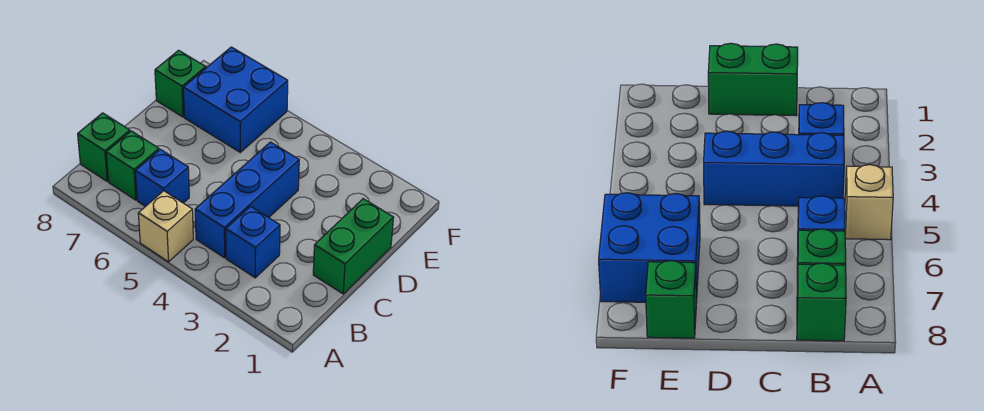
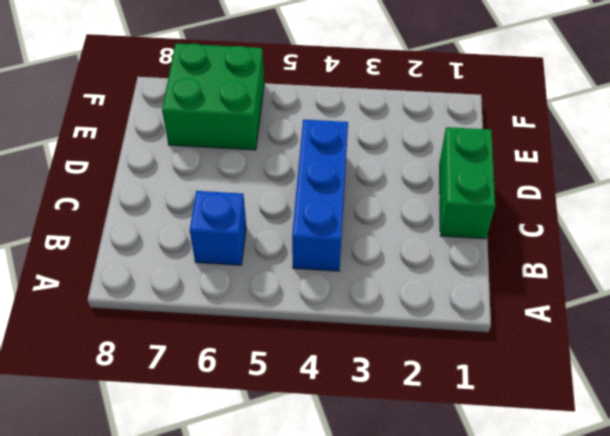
green brick E6:F7 level 1 -> blue brick E6:F7 level 1
none -> tan brick A5 level 1
none -> blue brick B3 level 1

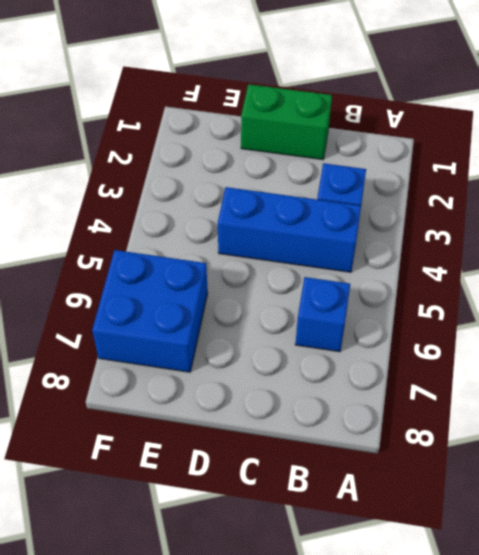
none -> tan brick A5 level 1
none -> green brick B7 level 1

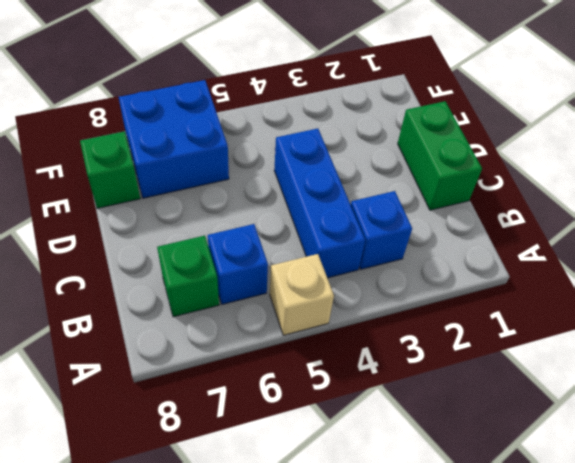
none -> green brick B8 level 1

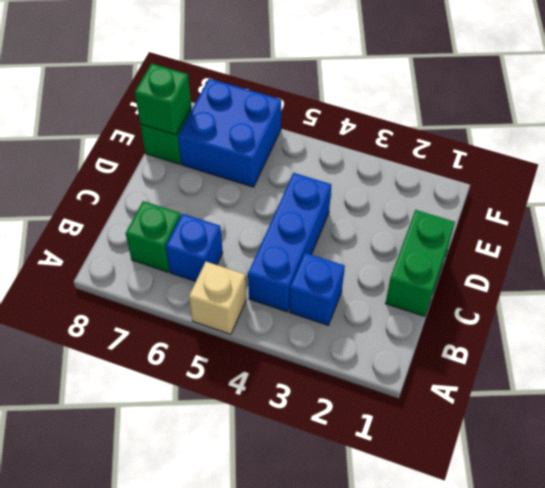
green brick E8 level 2 -> green brick B8 level 1

